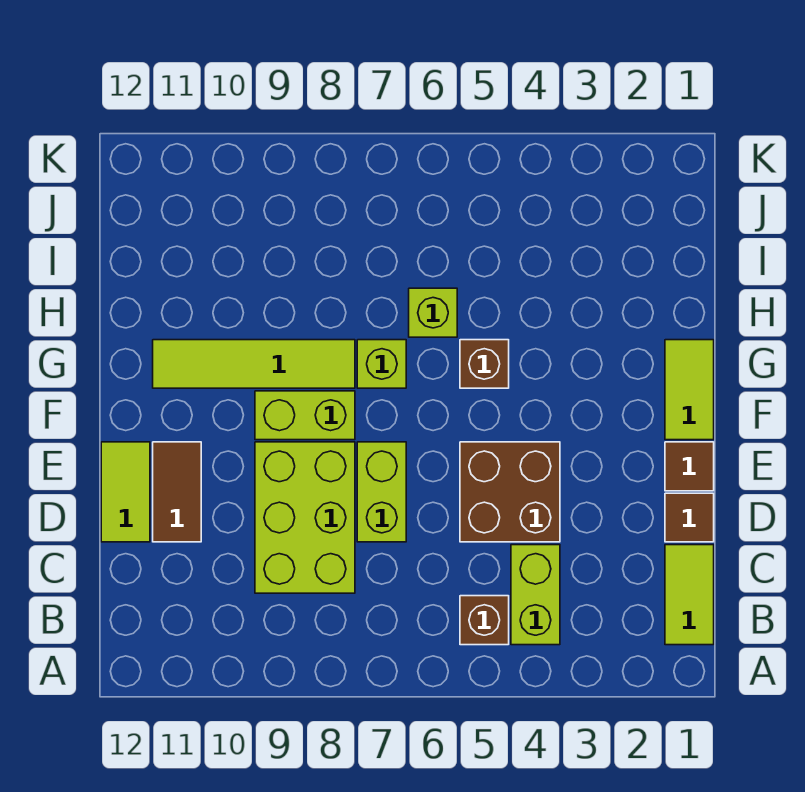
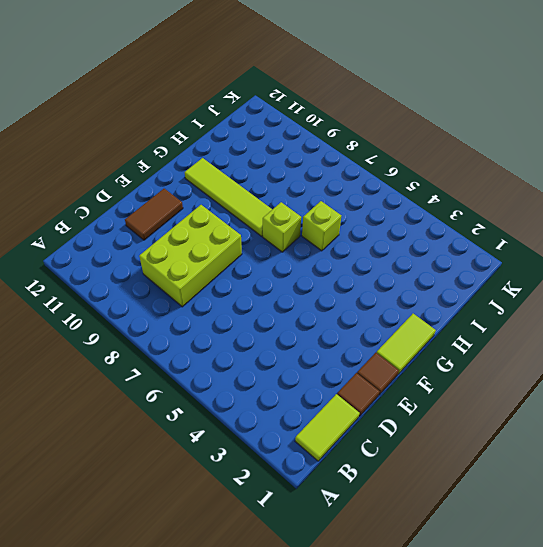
none -> lime brick B4:C4 level 1
none -> brown brick B5 level 1
none -> brown brick D4:E5 level 1

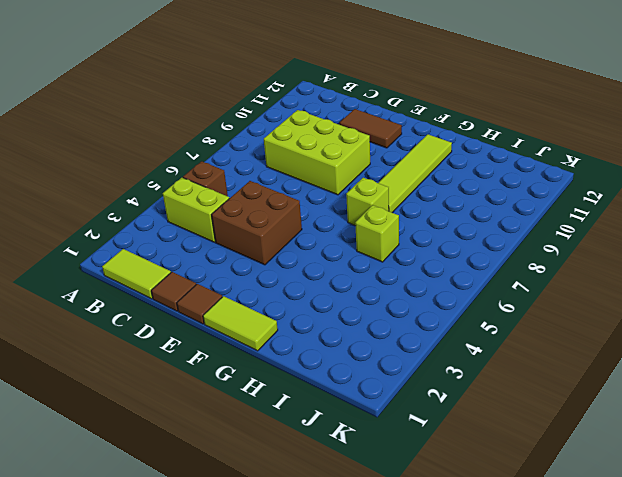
none -> lime brick D7:E7 level 1
none -> lime tile D12:E12 level 1
none -> lime brick F8:F9 level 1

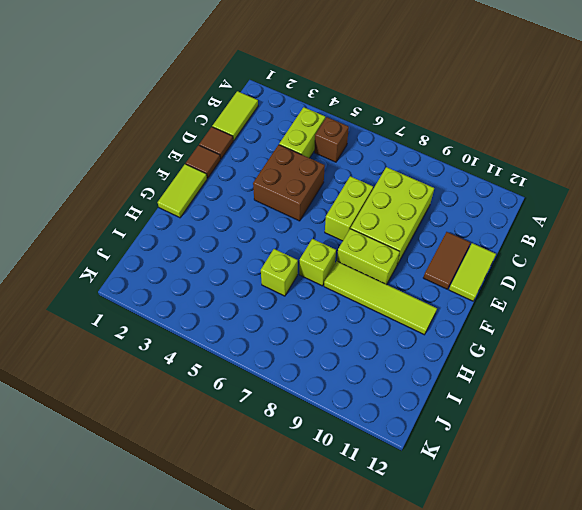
none -> brown brick G5 level 1

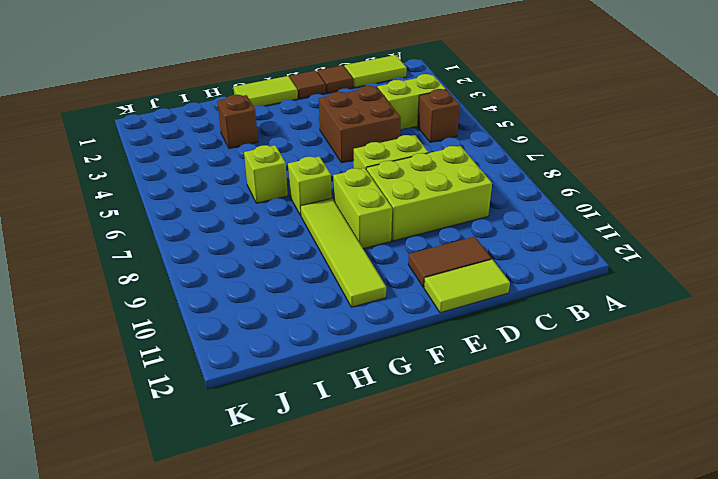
brown brick H3 level 1 -> brown brick G5 level 1

